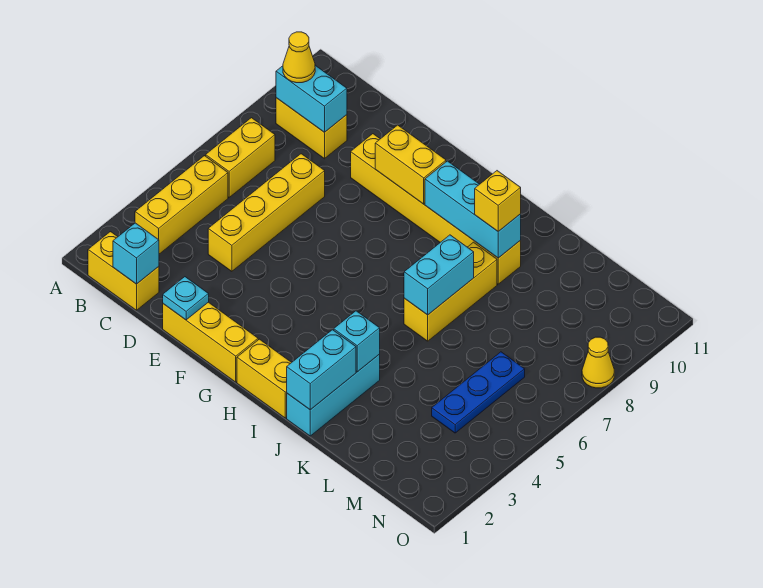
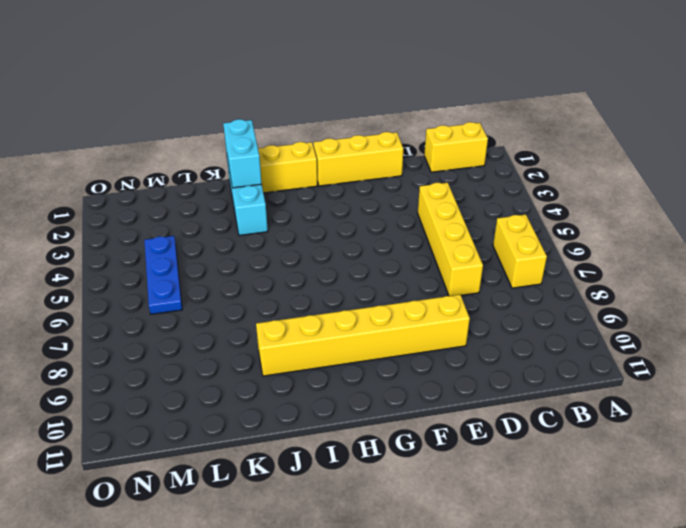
none -> yellow brick B3:B5 level 1
none -> yellow brick B9:C9 level 1
none -> yellow brick J6:J8 level 1

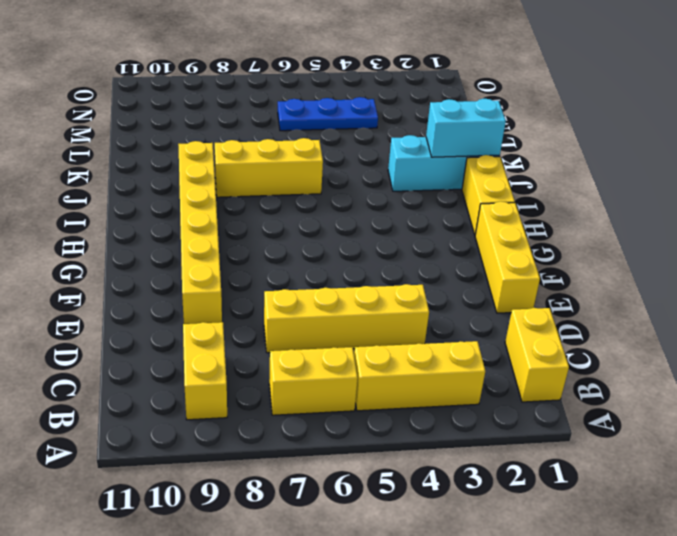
none -> yellow cone O8 level 1
none -> cyan brick B9:C9 level 2
none -> cyan brick C1 level 2

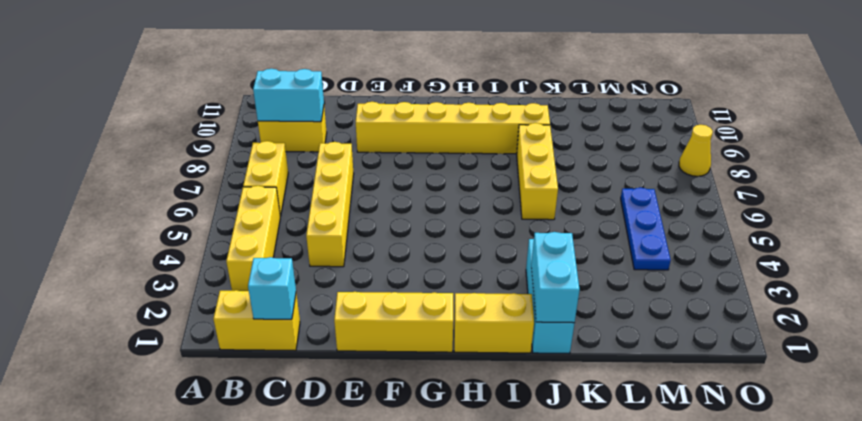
none -> cyan plate E1 level 2
none -> yellow brick F9:G9 level 2
none -> cyan brick H9:J9 level 2

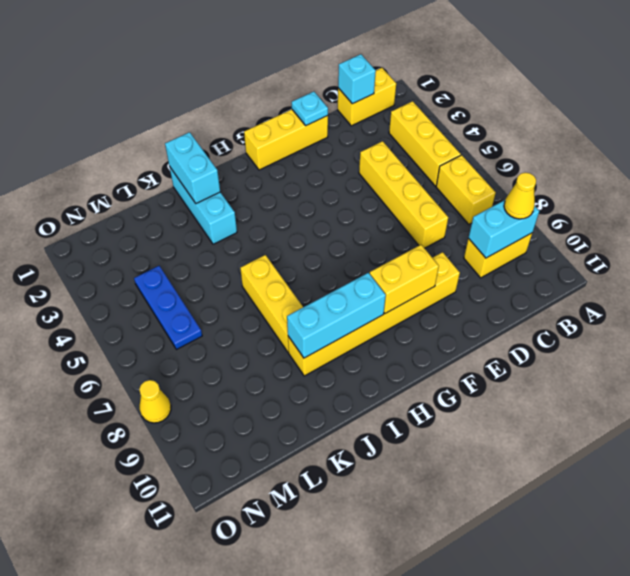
none -> yellow brick H1:I1 level 1
none -> cyan brick J3 level 2
none -> cyan brick J6:J7 level 2

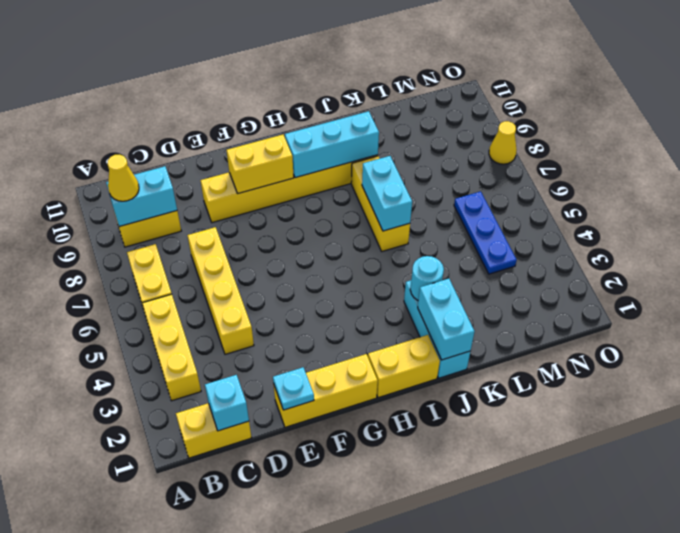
cyan round brick J3 level 2 -> cyan brick J3 level 2
none -> yellow brick J9 level 3

